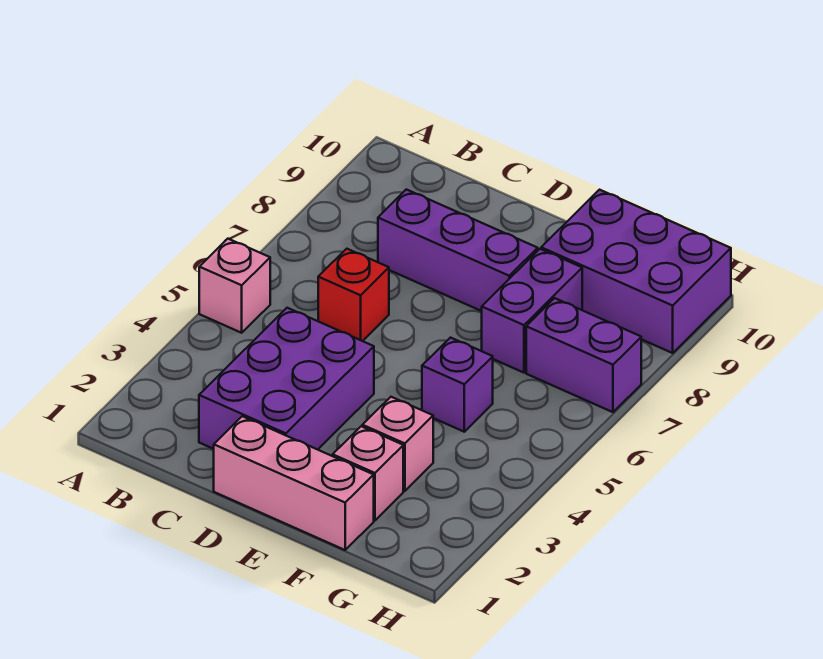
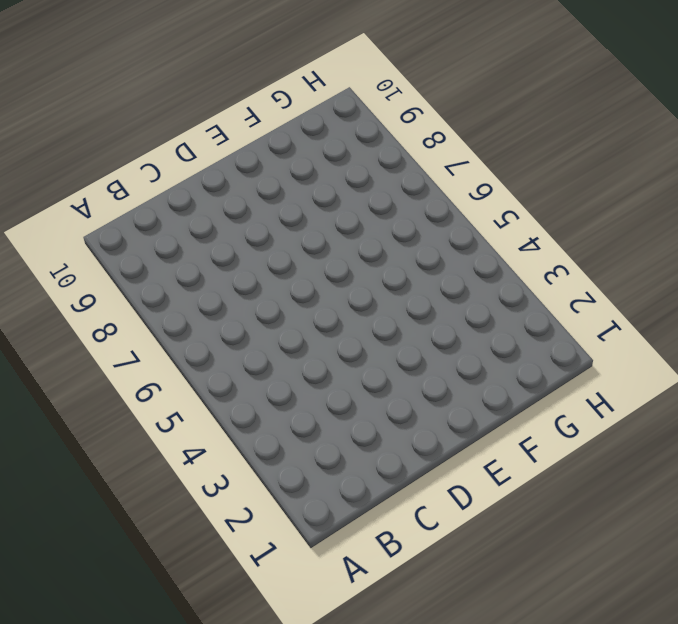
none -> pink brick A5 level 1
none -> purple brick C2:D4 level 1

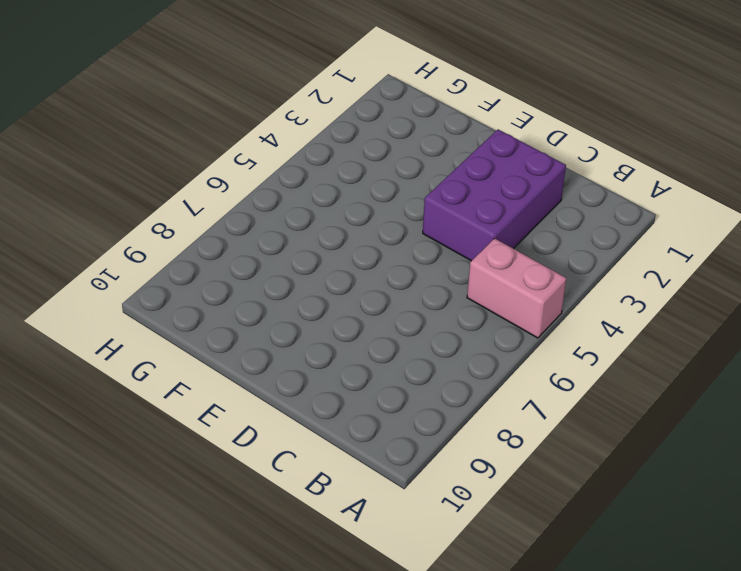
pink brick A5:B5 level 1 -> pink brick A5 level 1
none -> red brick C6 level 1
none -> purple brick C8:E8 level 1

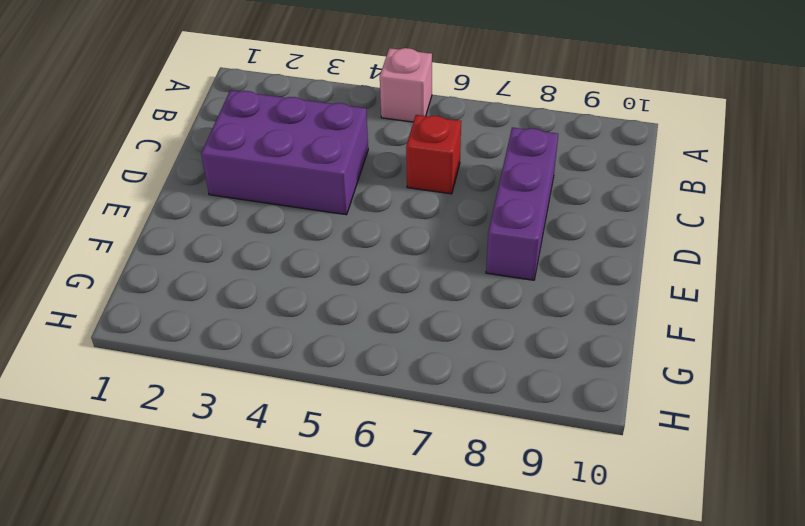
none -> pink brick D1:F1 level 1
none -> pink brick F2 level 1

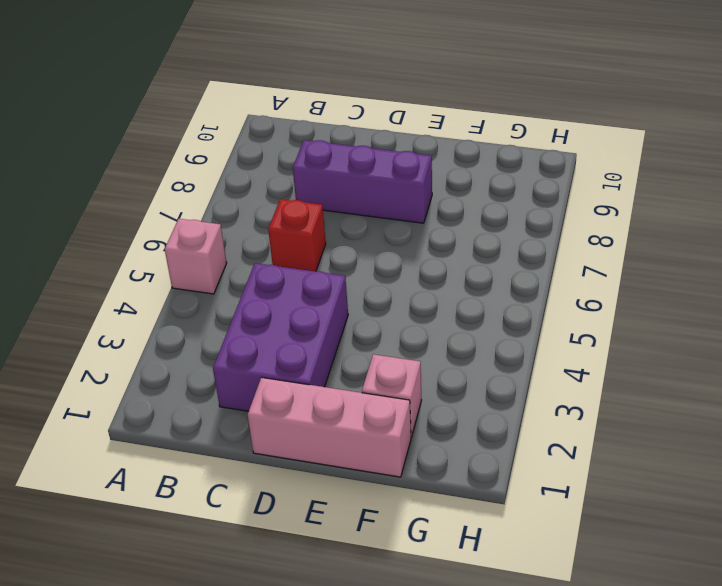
none -> pink brick F3 level 1
none -> purple brick F5 level 1

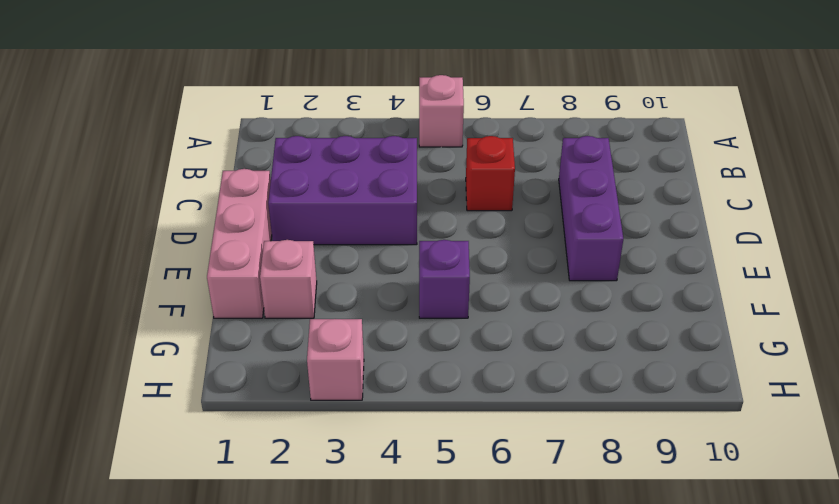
pink brick H3 level 1 -> pink brick F3 level 1
none -> purple brick F7:F8 level 1
none -> purple brick F9:H10 level 1

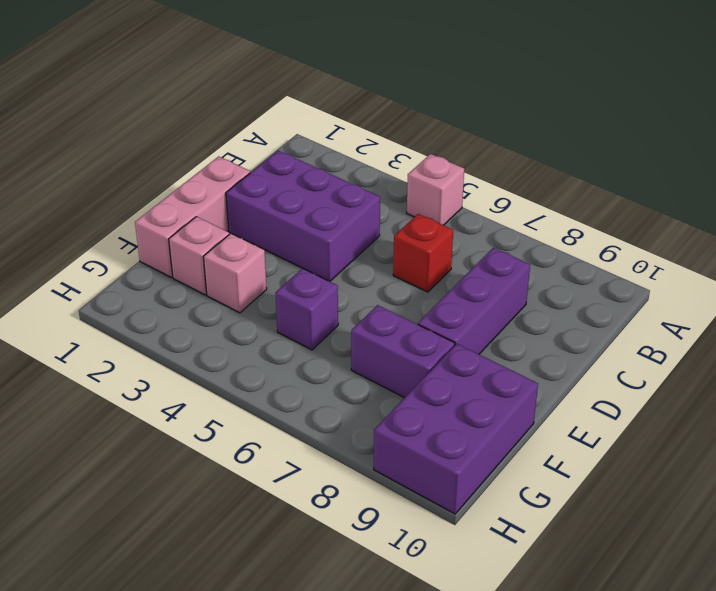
none -> purple brick G7:H7 level 1

